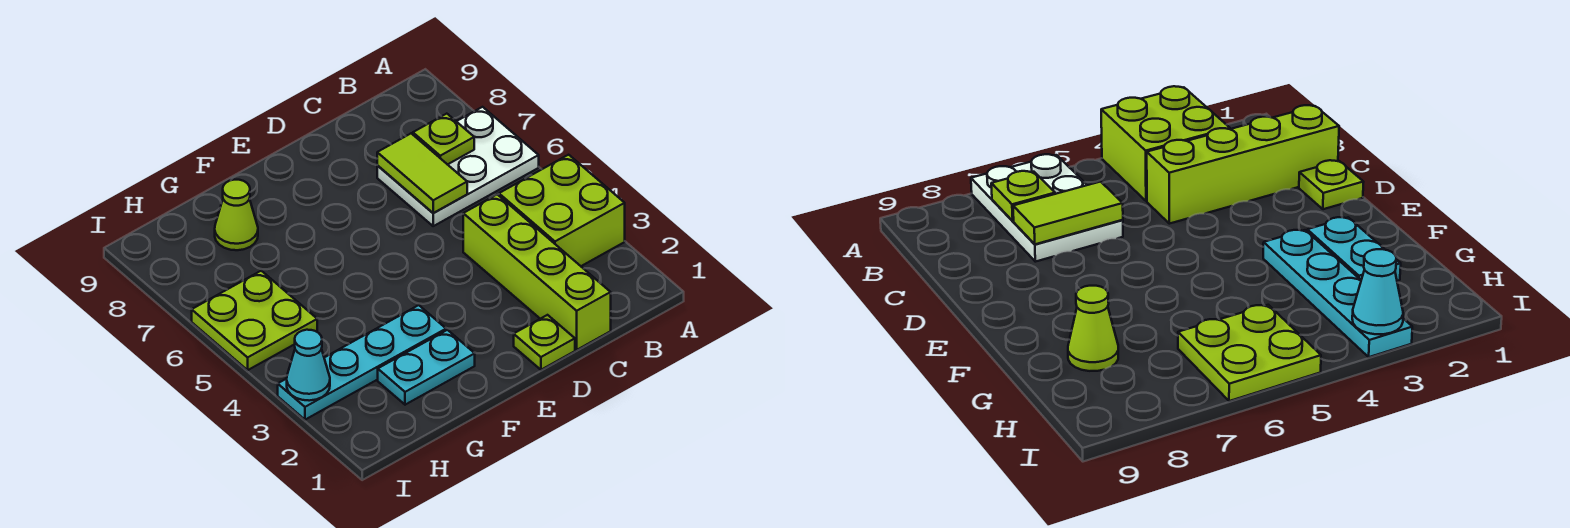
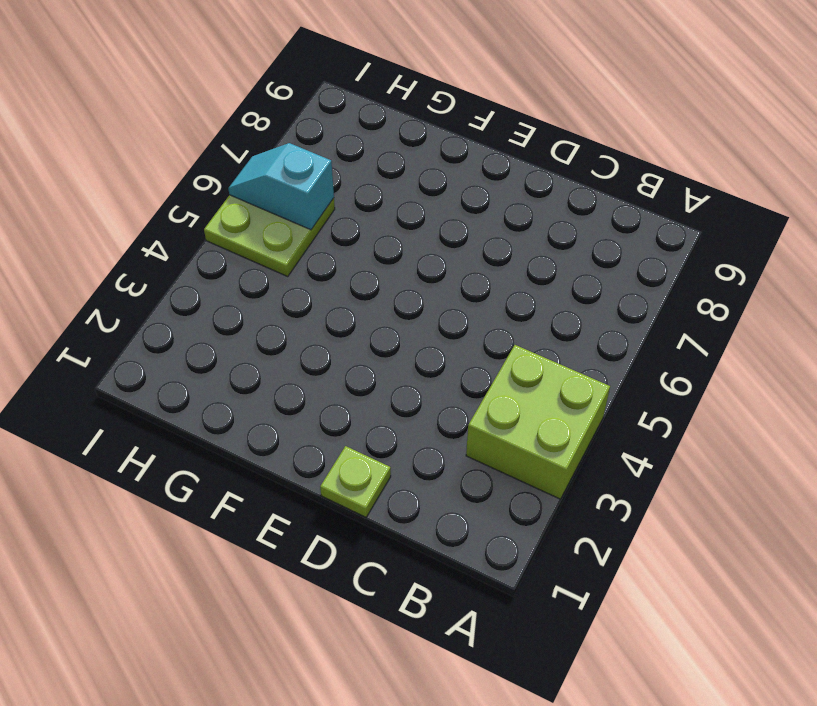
cyan slope H6:I6 level 2 top H -> none
none -> white plate A6:C7 level 1
none -> lime brick C1:C4 level 1

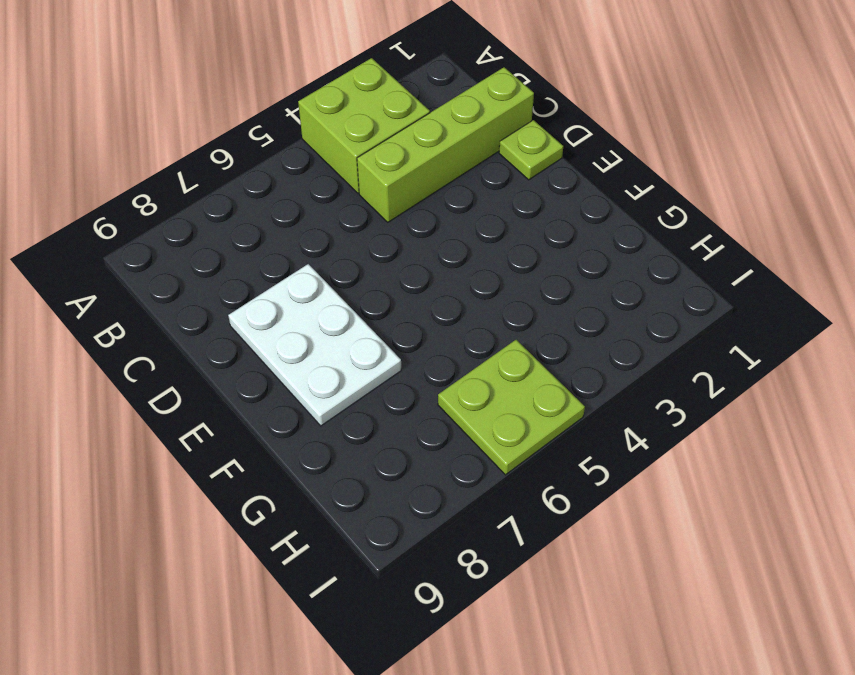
white plate D7:F8 level 1 -> white plate A6:C7 level 1
none -> cyan plate F2:G2 level 1
none -> cyan plate F3:I3 level 1

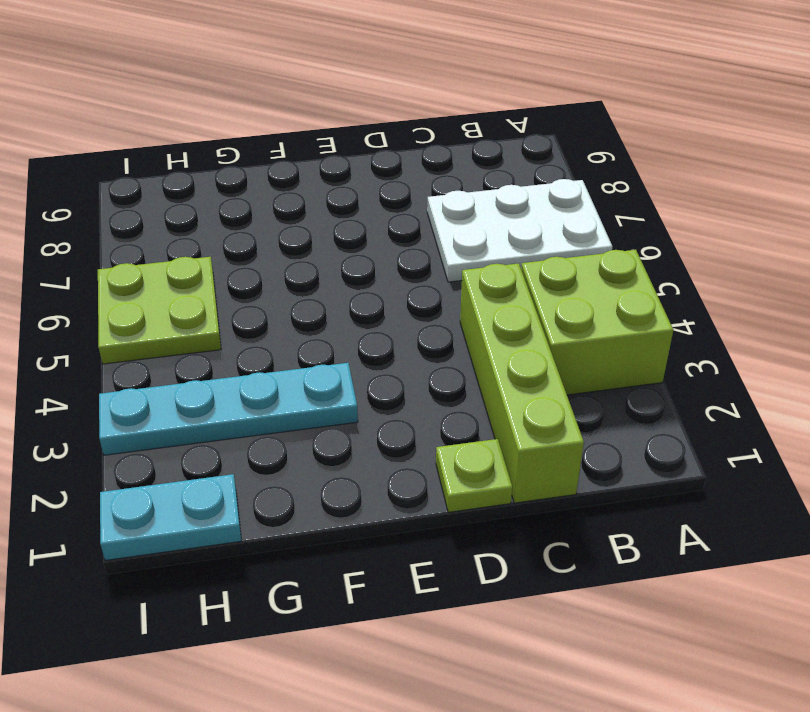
cyan plate H1:I1 level 1 -> cyan plate F2:G2 level 1
none -> lime cone G8 level 1
none -> lime plate B7 level 2

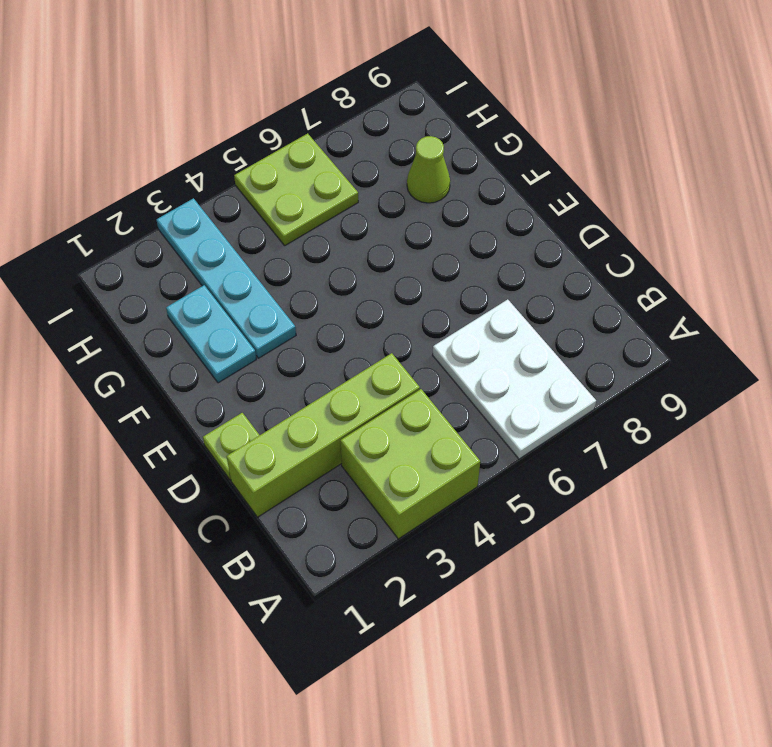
none -> lime plate B7 level 2
none -> lime tile C6:C7 level 2

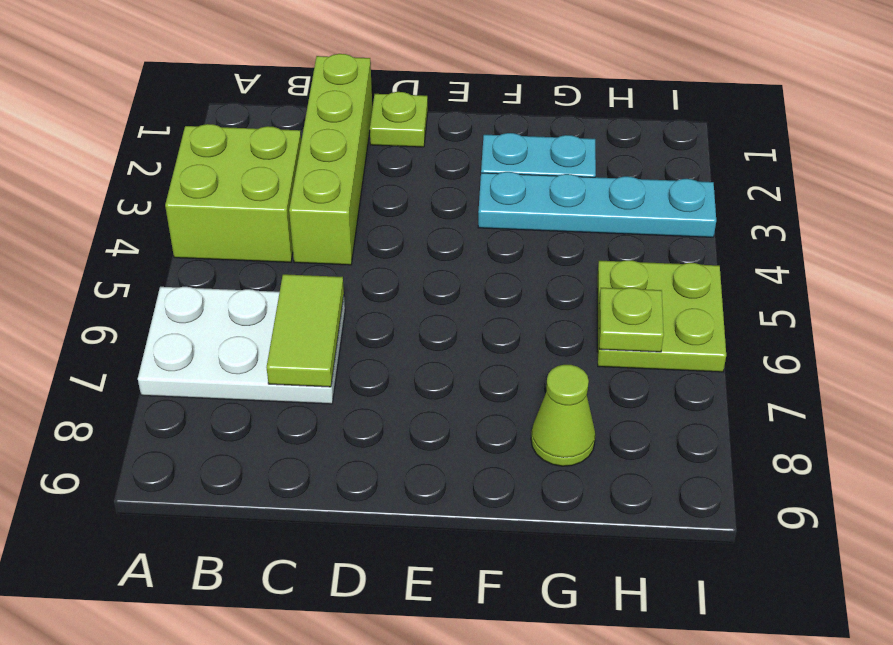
lime plate H6 level 2 -> lime plate B7 level 2
none -> cyan cone I3 level 2

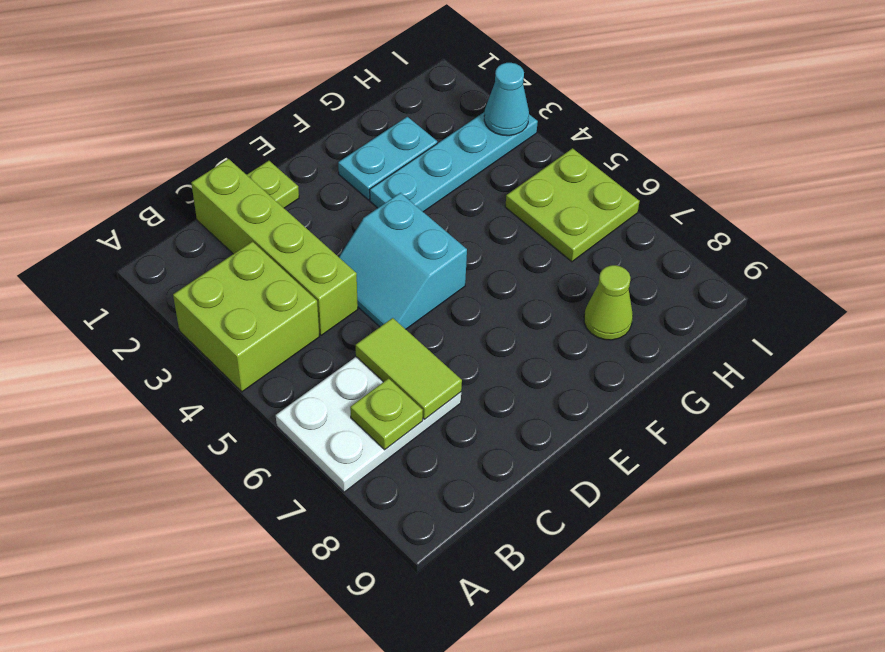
cyan slope D4:E5 level 1 top E -> none

